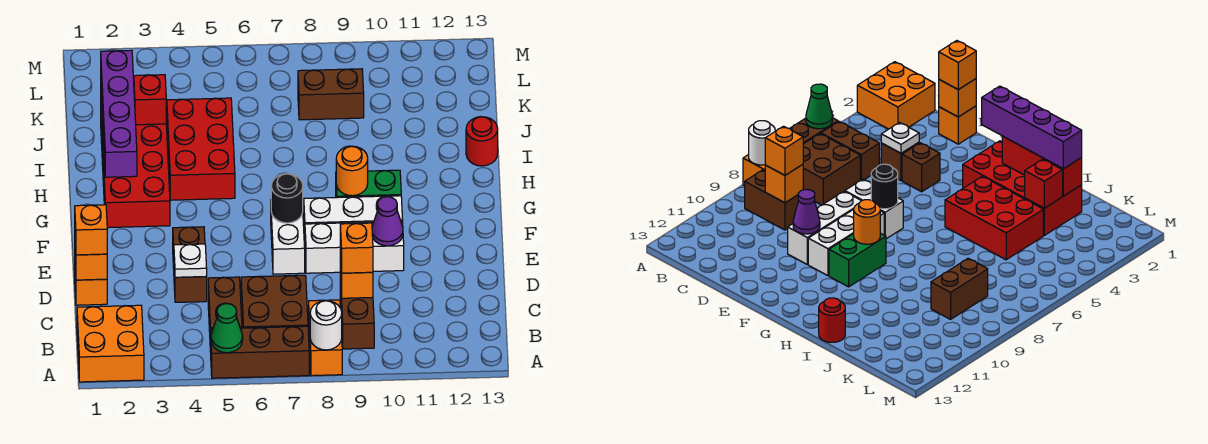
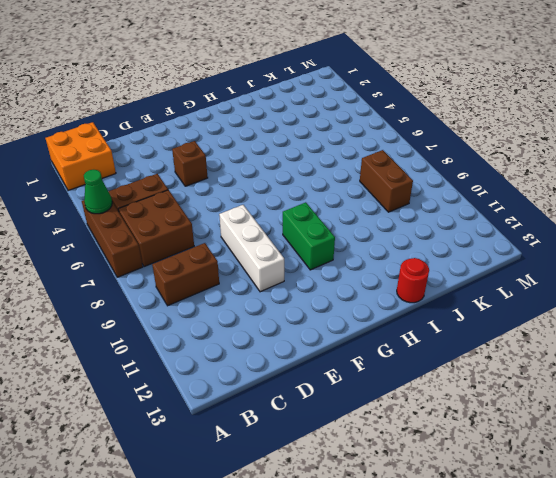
none -> orange brick A8:B8 level 1
none -> orange brick D1 level 1
none -> brown brick D4 level 1
none -> white brick E7:F7 level 1

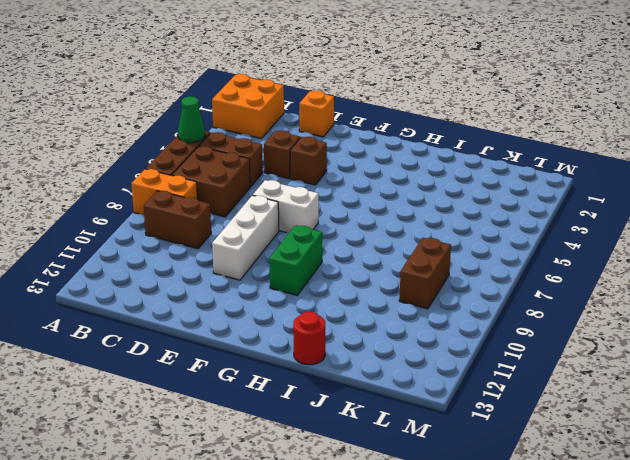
none -> white brick F8:F10 level 1
none -> red brick G2:J3 level 1
none -> red brick H4:J5 level 1
none -> white round brick A8 level 2

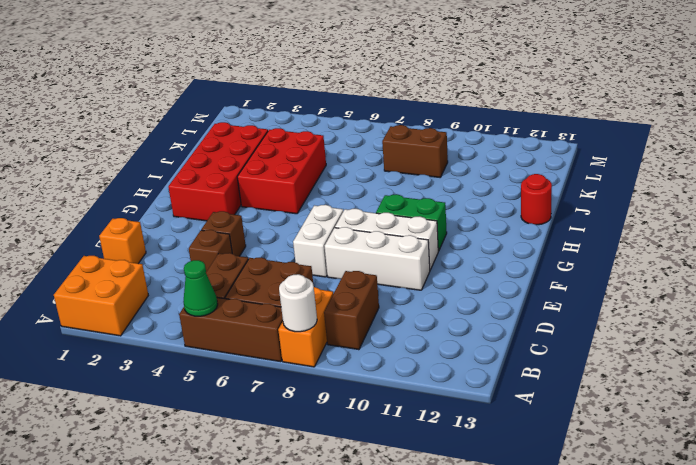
none -> orange brick C9 level 2
none -> orange brick D1 level 2
none -> white plate D4 level 2
none -> purple cone E10 level 2

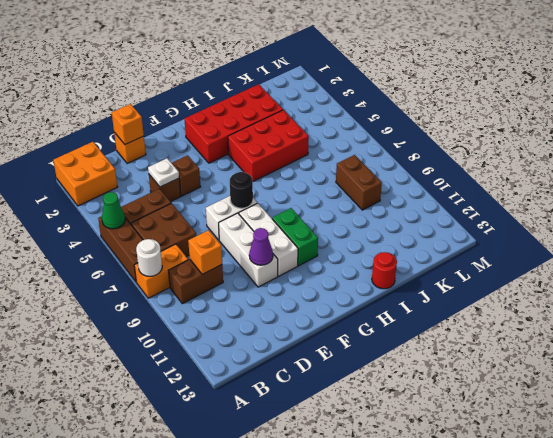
none -> orange round brick G9 level 2
none -> red brick H2:J2 level 2
none -> red brick J3 level 2
none -> orange brick C9 level 3

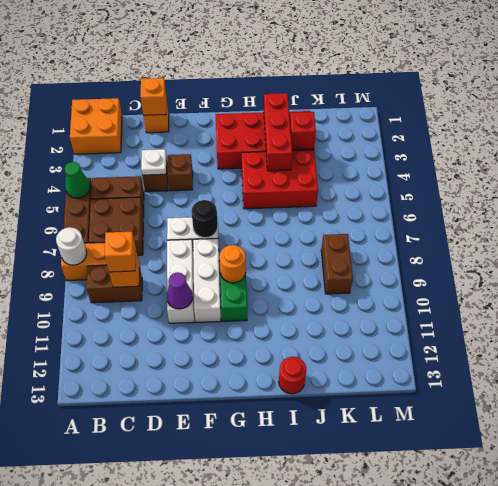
red brick I2:I4 level 2 -> red brick H2:J2 level 2
none -> orange brick D1 level 3
none -> purple brick G2:J2 level 3

